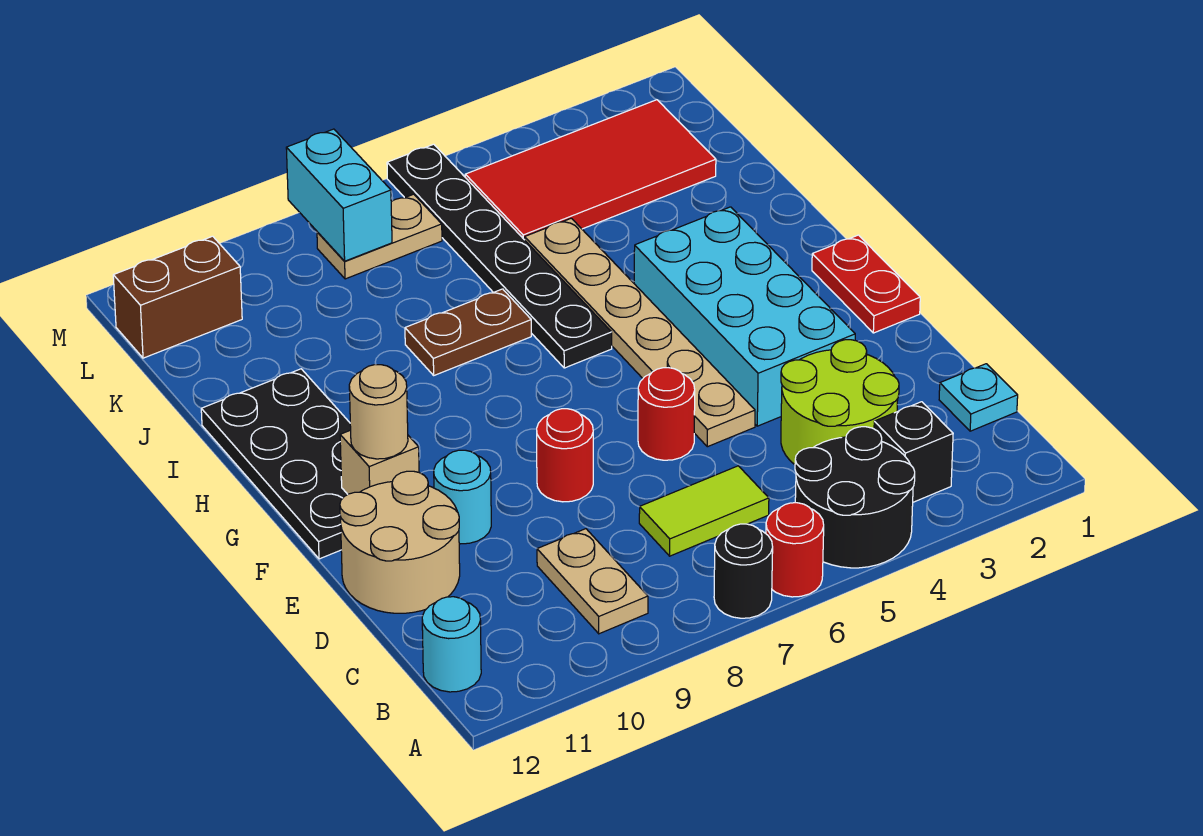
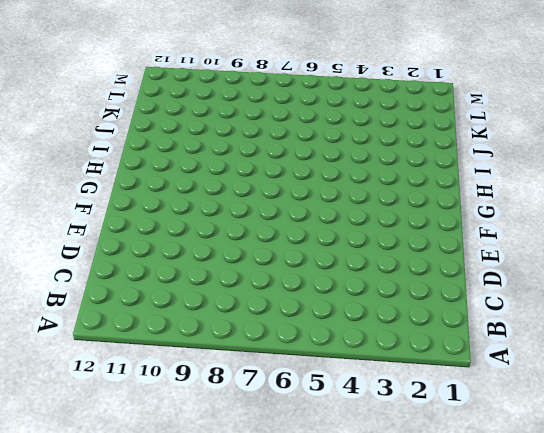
none -> black round brick A4:B5 level 1
none -> red round brick A6 level 1
none -> black round brick A7 level 1

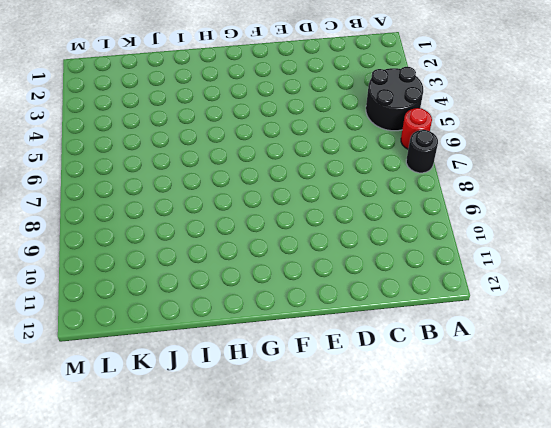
none -> black brick B3 level 1
none -> tan plate B9:C9 level 1
none -> cyan round brick B12 level 1

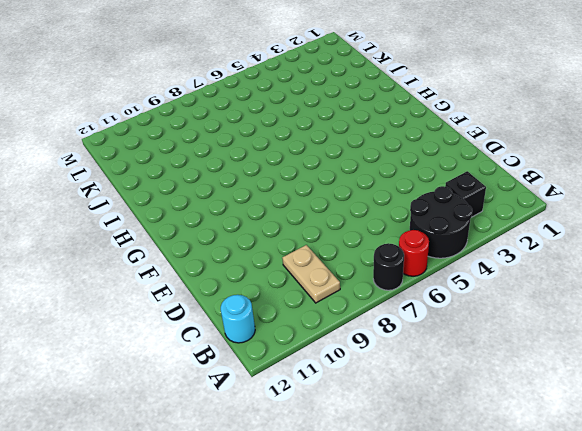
none -> cyan plate C1 level 1
none -> lime round brick C3:D4 level 1
none -> lime tile C6:C7 level 1

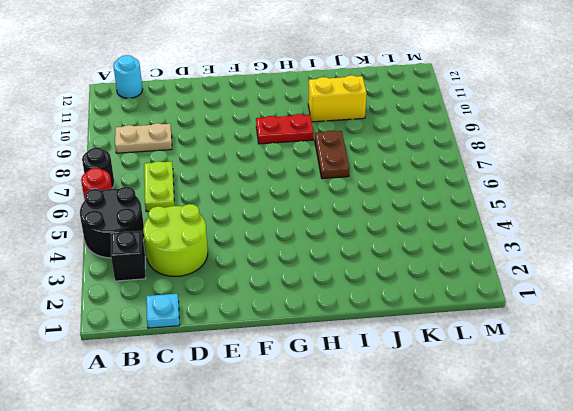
lime plate C6:C7 level 1 -> lime tile C6:C7 level 1
red plate G9:H9 level 1 -> red plate F1:G1 level 1
yellow brick I10:J10 level 1 -> none
none -> tan round brick D11:E12 level 1
none -> cyan brick E3:H4 level 1
none -> tan plate E5:J5 level 1

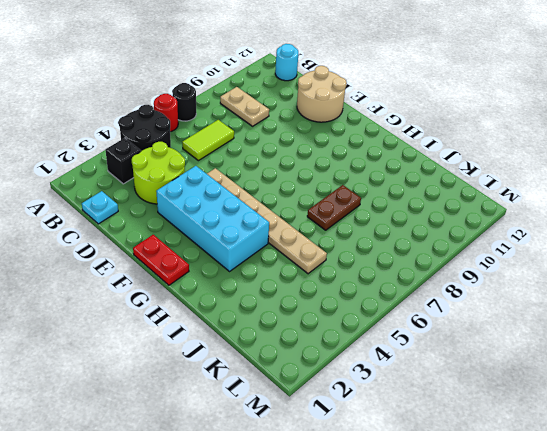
none -> red round brick E6 level 1
none -> red round brick E8 level 1
none -> cyan round brick E10 level 1

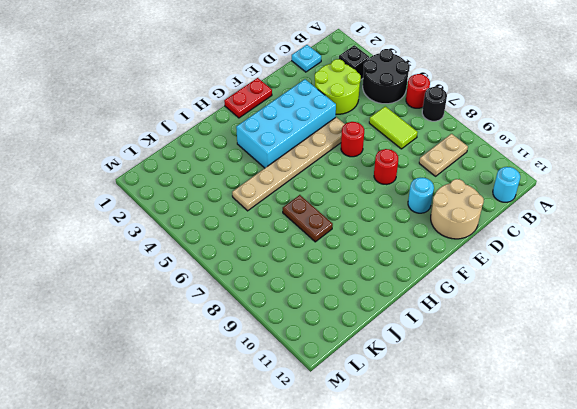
none -> black plate F11:I12 level 1
none -> black plate H6:M6 level 1
none -> red tile K2:L5 level 1

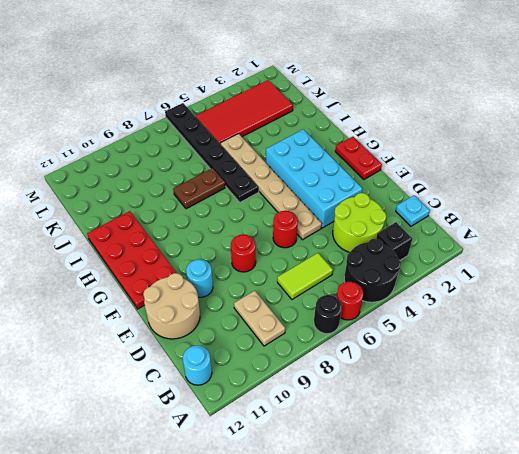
red plate F11:I12 level 1 -> black plate F11:I12 level 1
none -> tan plate L7:L8 level 1
none -> brown brick L11:L12 level 1
none -> tan brick F11 level 2

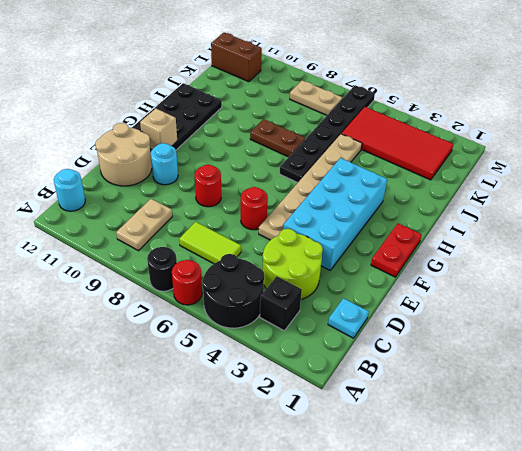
none -> cyan brick L8:M8 level 2
none -> tan round brick F11 level 3

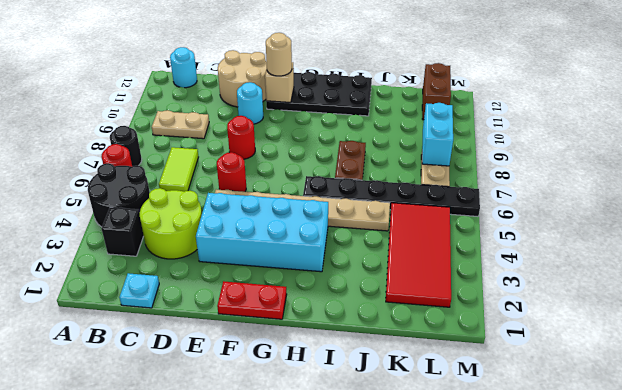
cyan brick L8:L9 level 2 -> cyan brick L8:M8 level 2

